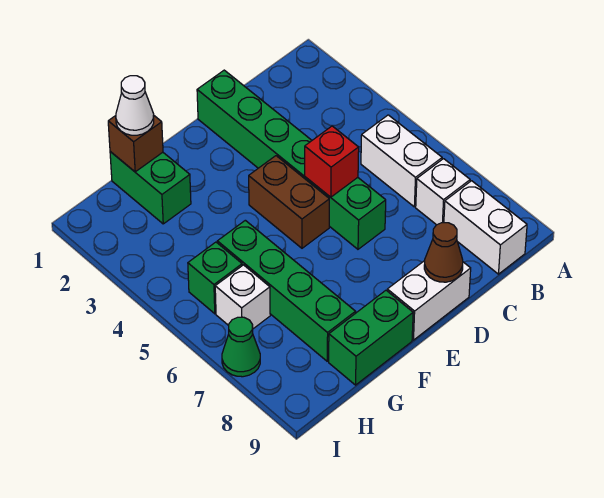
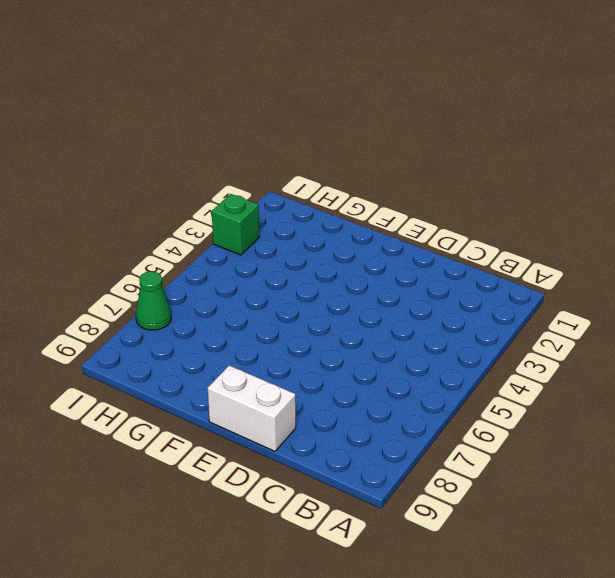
green brick I3 level 1 -> green brick H5 level 1
none -> white brick B5:B6 level 1
none -> white brick B7 level 1
none -> white brick B8:B9 level 1

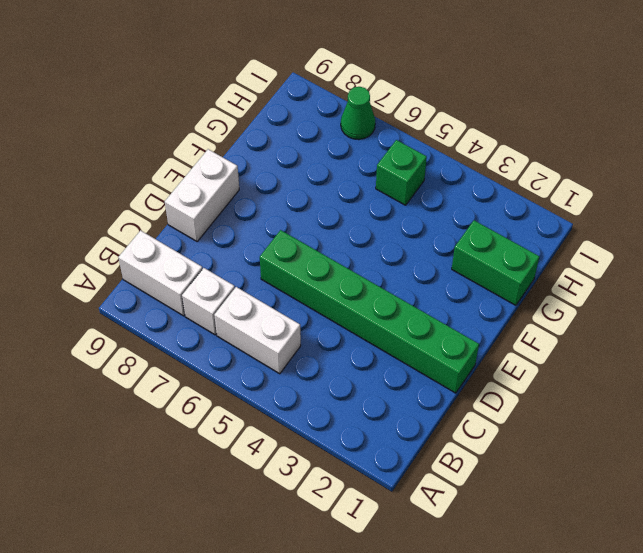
none -> brown brick E4:E5 level 1
none -> green brick F9:G9 level 1
none -> green brick G5:G8 level 1

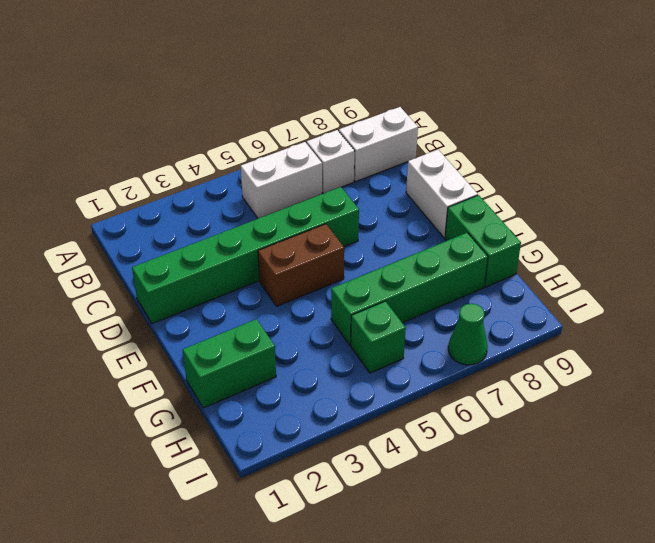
none -> white brick H6 level 1
none -> red brick D5 level 2
none -> brown cone D9 level 2

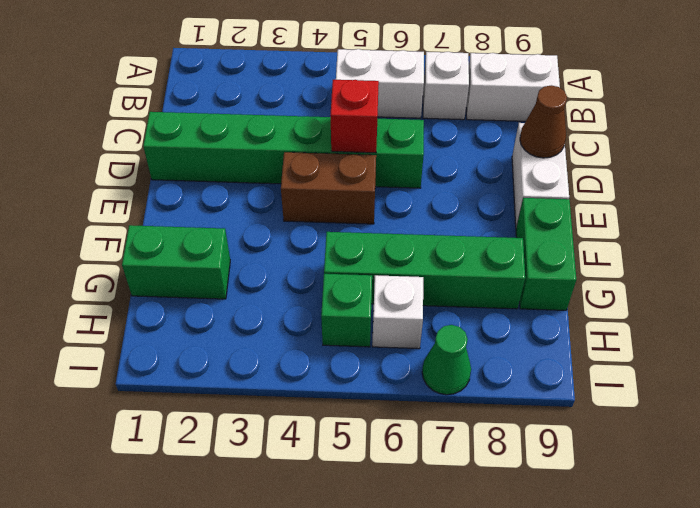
none -> brown brick G1 level 2
none -> white cone G1 level 3

